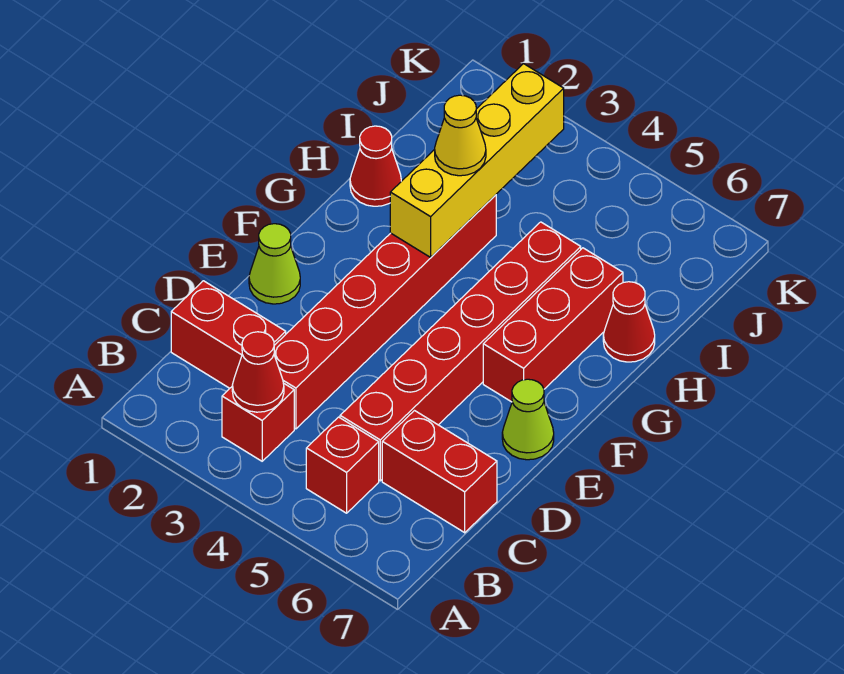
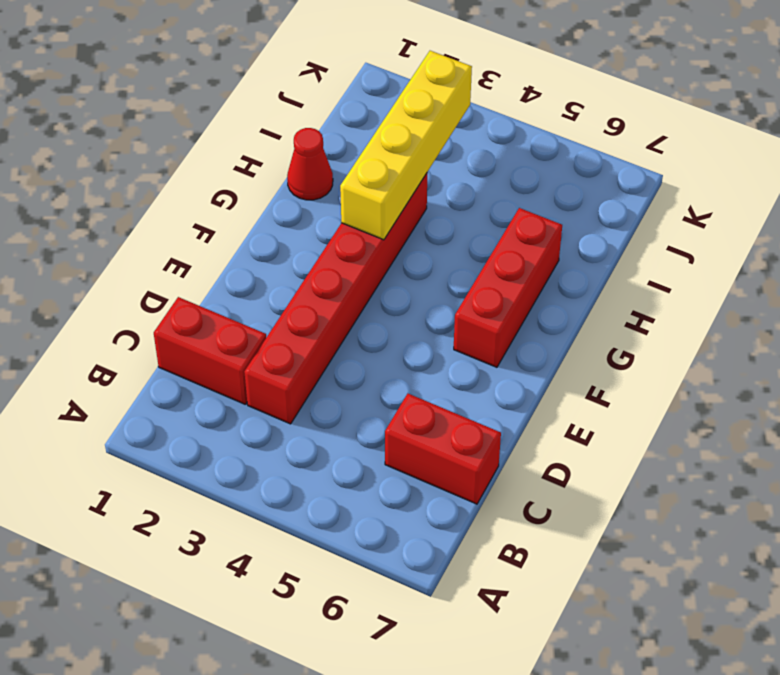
none -> red brick B3 level 1
none -> red brick B5 level 1
none -> red brick C5:H5 level 1

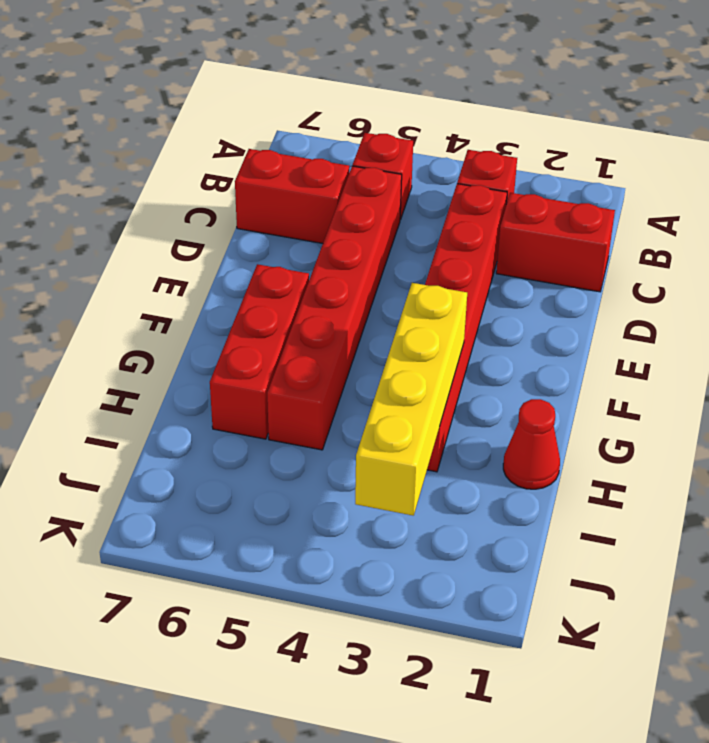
none -> lime cone E1 level 1
none -> lime cone E7 level 1
none -> red cone H7 level 1

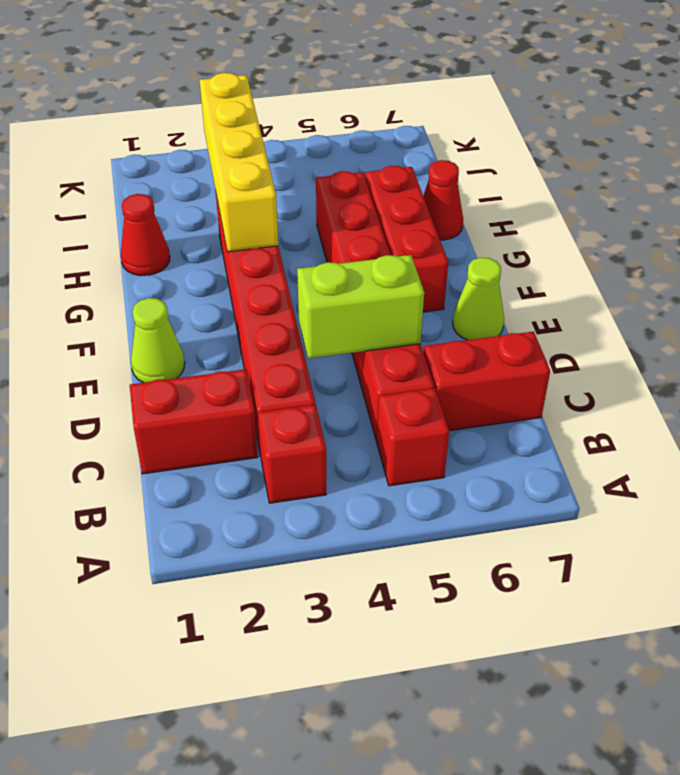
lime brick D4:D5 level 2 -> none
none -> red cone B3 level 2
none -> yellow cone H3 level 3

